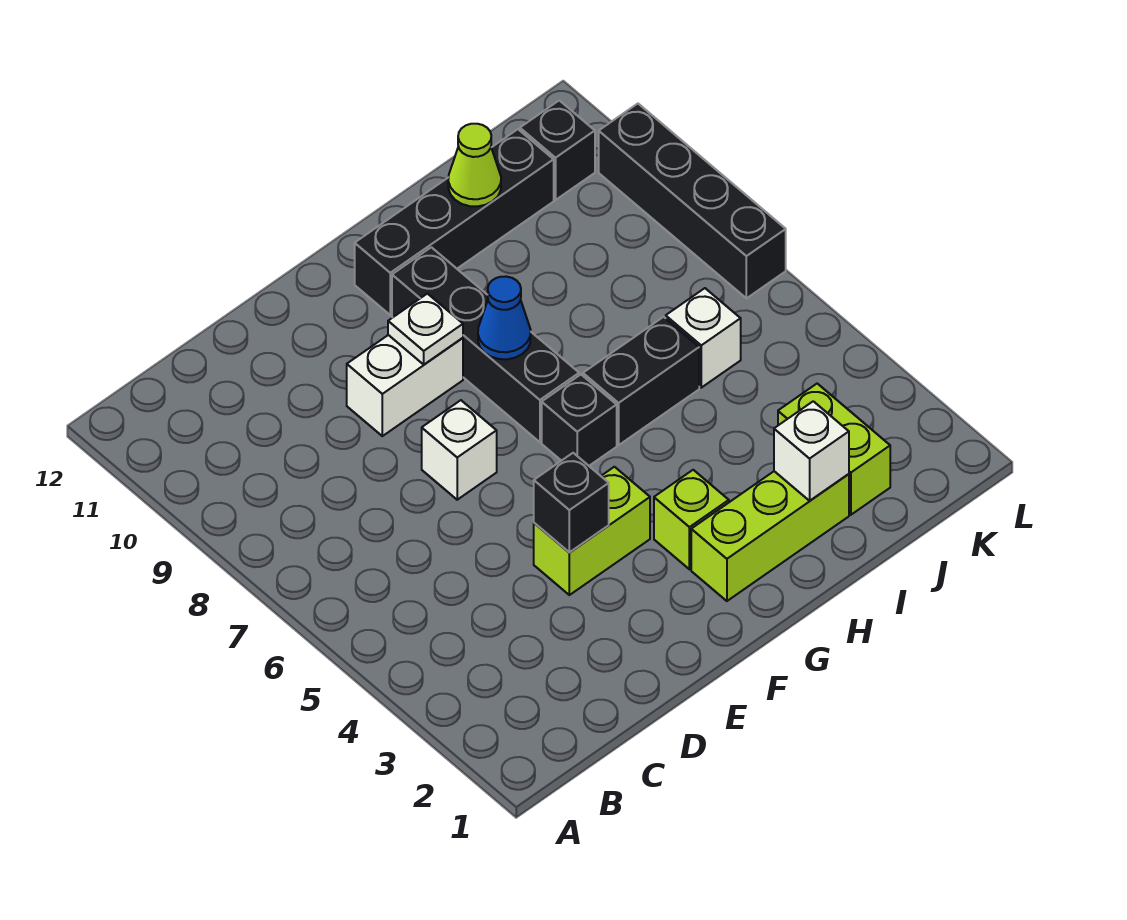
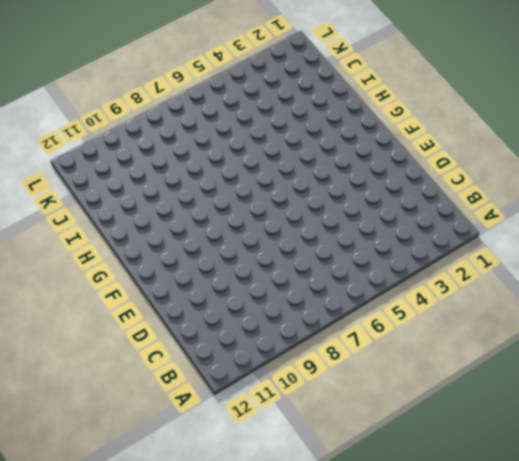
none -> lime brick E4:F4 level 1
none -> white brick E7 level 1
none -> white brick E9:F9 level 1

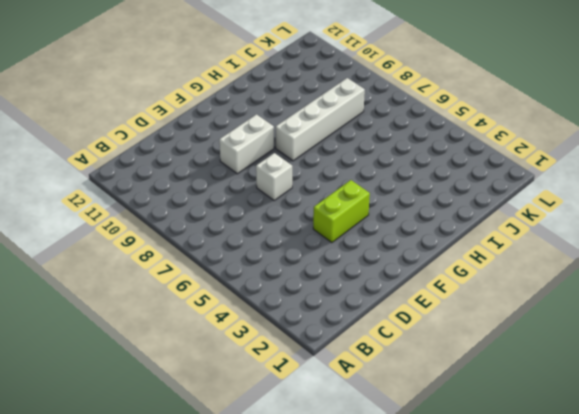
white brick G8:J8 level 1 -> black brick G7:G10 level 1
none -> lime brick G2:I2 level 1
none -> lime brick G3 level 1
none -> black brick G6 level 1

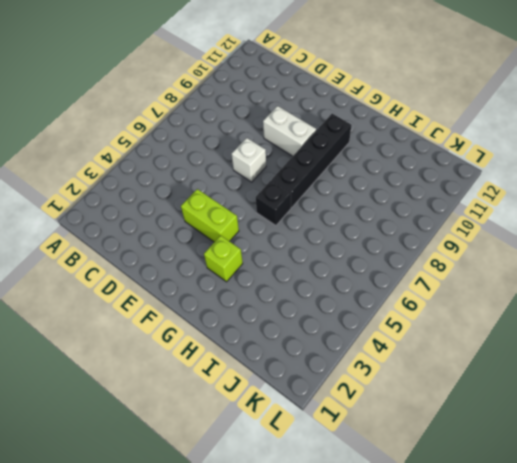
none -> lime brick G2:I2 level 1
none -> black brick G11:J11 level 1
none -> black brick H6:I6 level 1

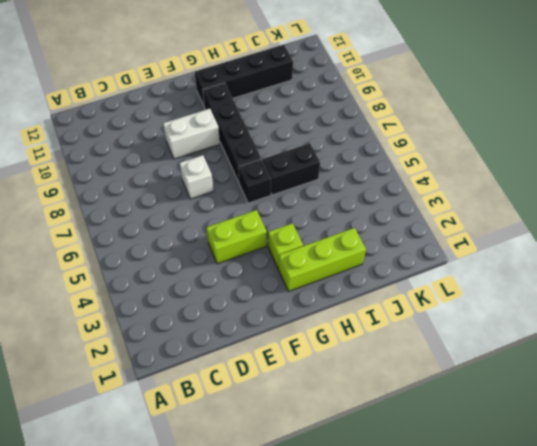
none -> lime brick J2:J3 level 1
none -> white brick J6 level 1
none -> black brick K11 level 1

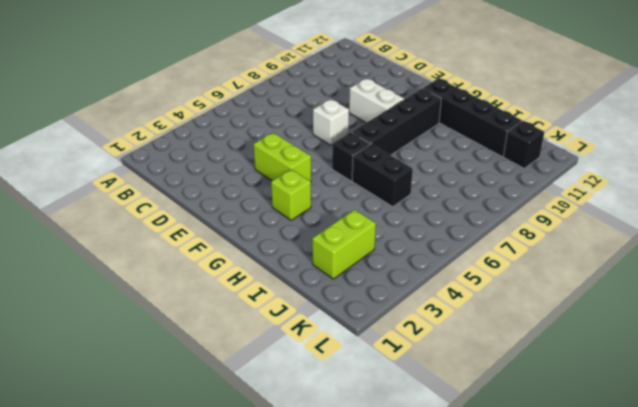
none -> lime brick G2:I2 level 1
none -> white brick J6 level 1
none -> black brick L7:L10 level 1

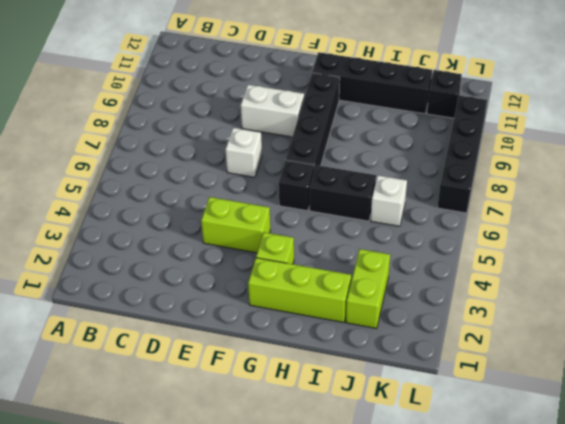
none -> black brick E4 level 2
none -> white plate F9 level 2
none -> blue cone G8 level 2

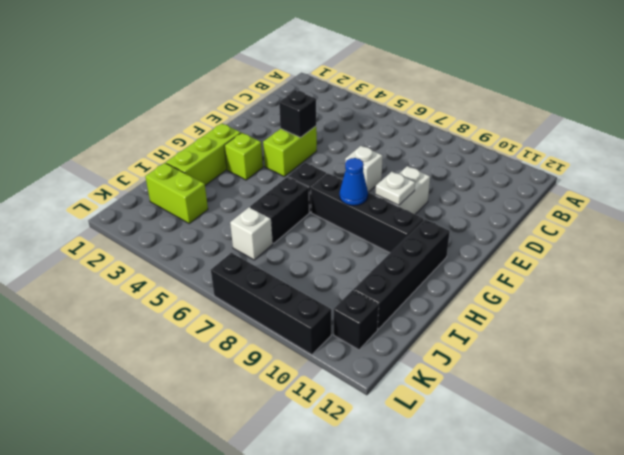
none -> white brick I2 level 2
none -> lime cone I11 level 2

